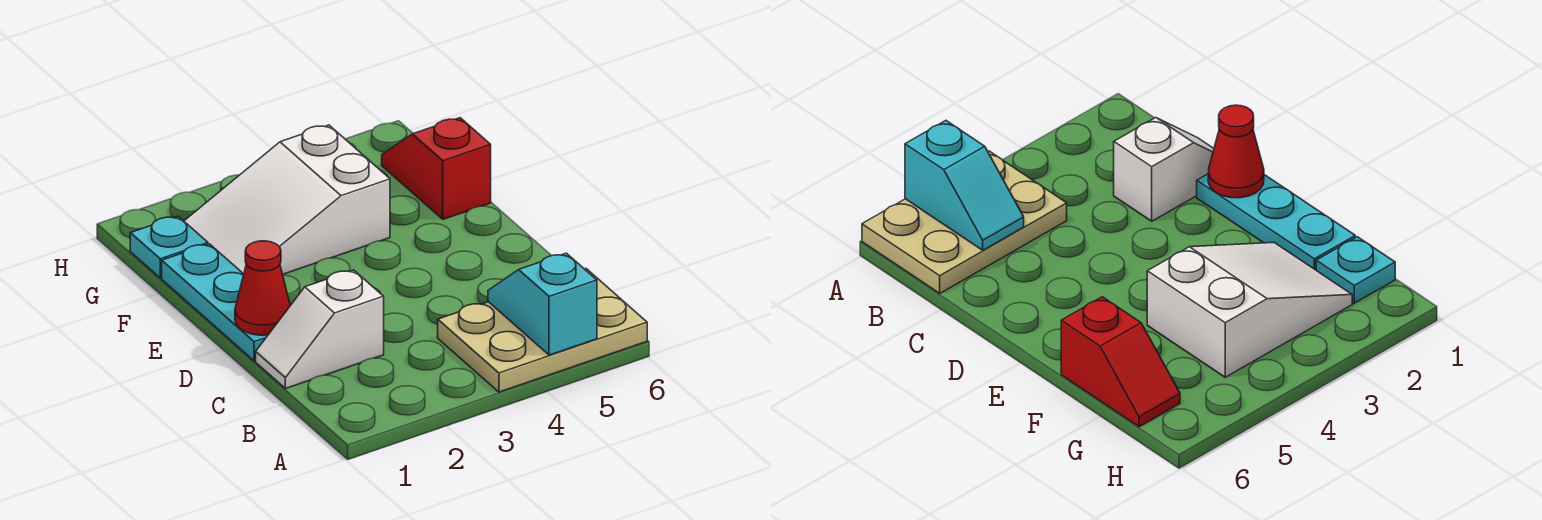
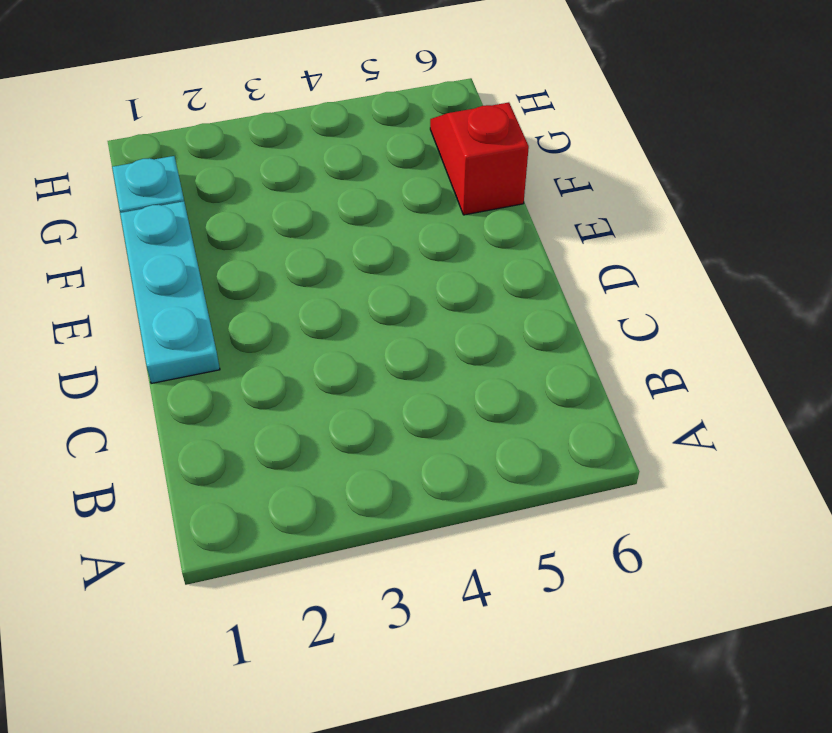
none -> tan plate A4:B6 level 1
none -> white slope C1:C2 level 1 top 2

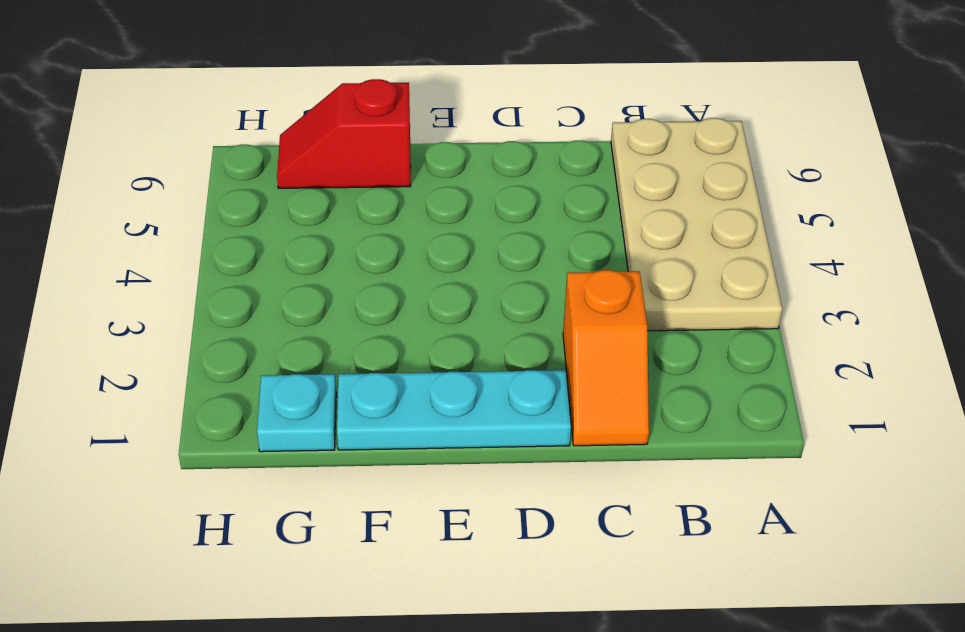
tan plate A3:B6 level 1 -> tan plate A4:B6 level 1
orange slope C1:C2 level 1 top 2 -> white slope C1:C2 level 1 top 2
none -> white slope F2:G4 level 1 top 4
none -> cyan slope A5:B5 level 2 top A

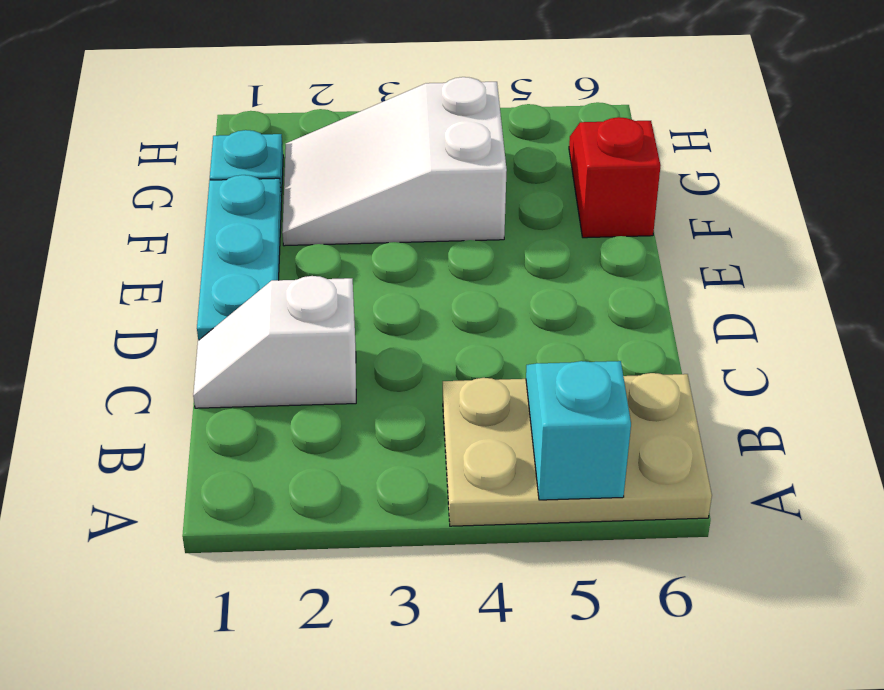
none -> red cone D1 level 2

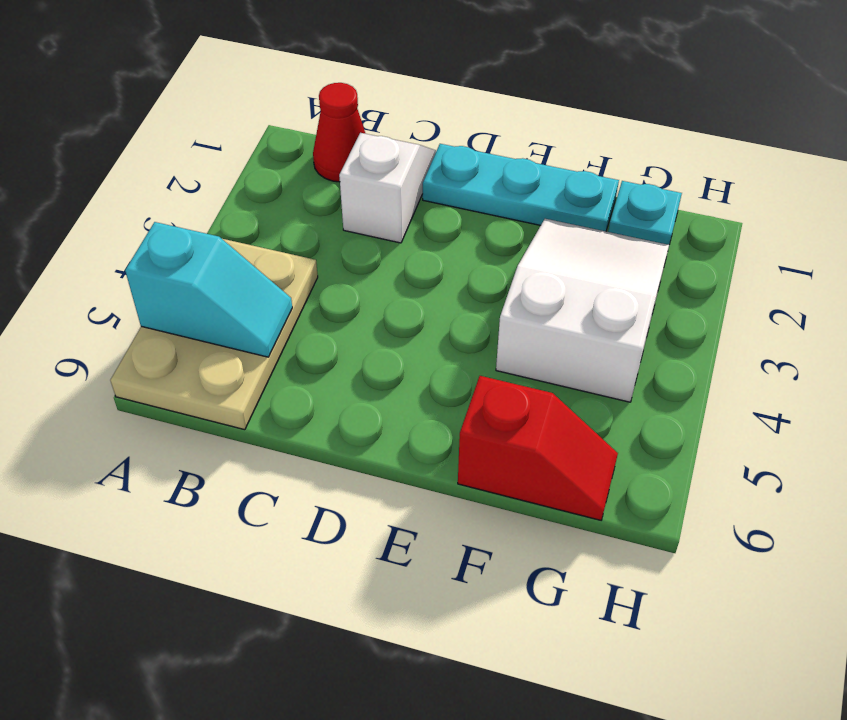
red cone B1 level 1 -> red cone D1 level 2

